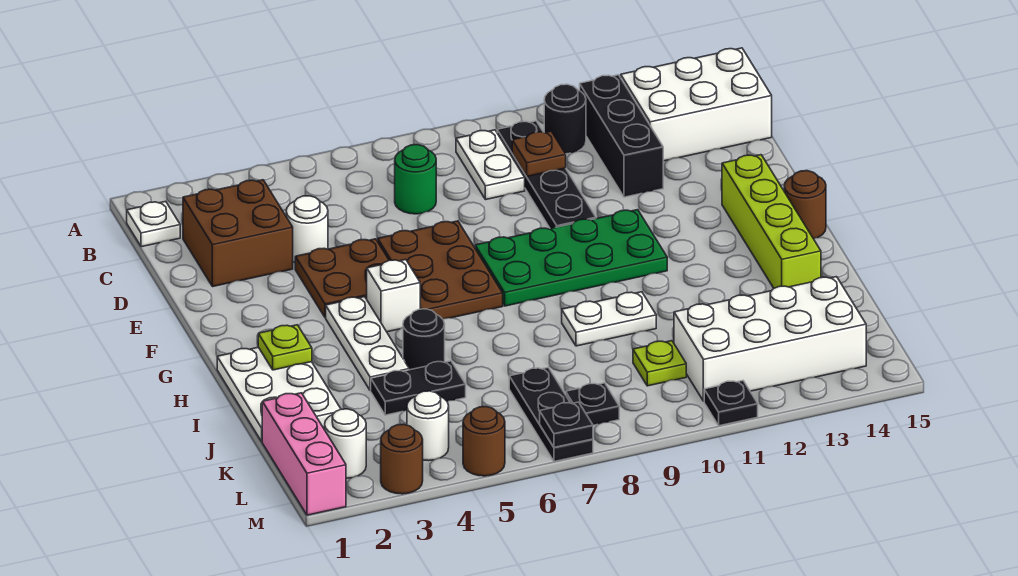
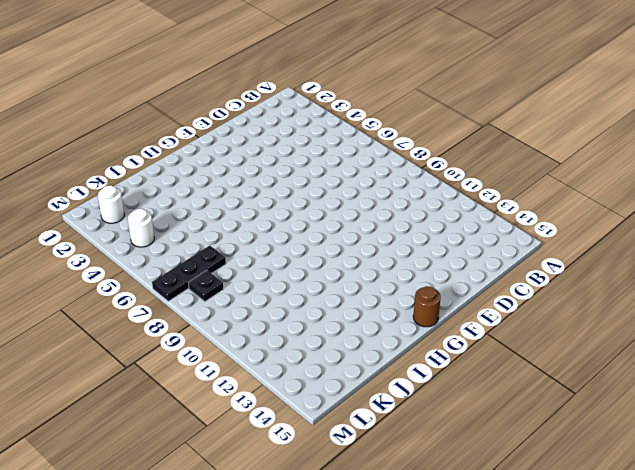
none -> white plate B1 level 1
none -> white plate B9:C9 level 1
none -> black plate B10:E10 level 1
none -> black round brick B11 level 1

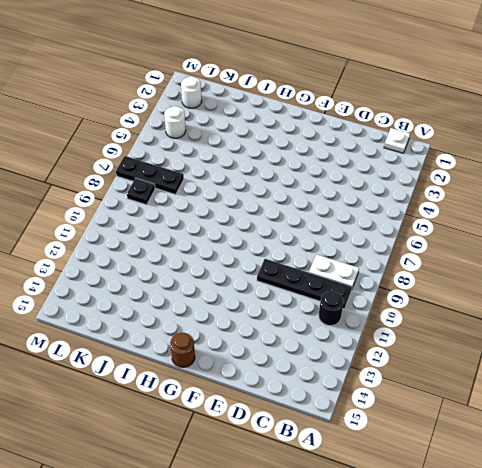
none -> black brick B12:D12 level 1
none -> white brick B13:C15 level 1
none -> brown brick C2:D3 level 1
none -> green round brick C7 level 1

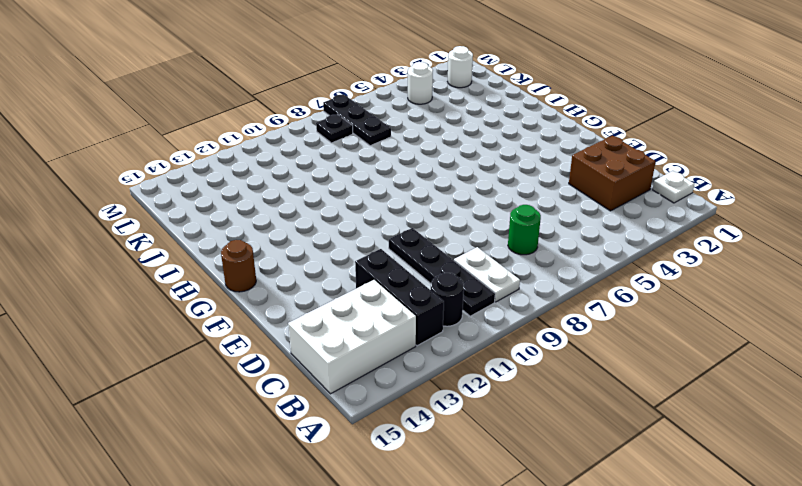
none -> white round brick D4 level 1
none -> brown plate E4:F5 level 1
none -> brown plate E6:G7 level 1
none -> green plate F8:G11 level 1

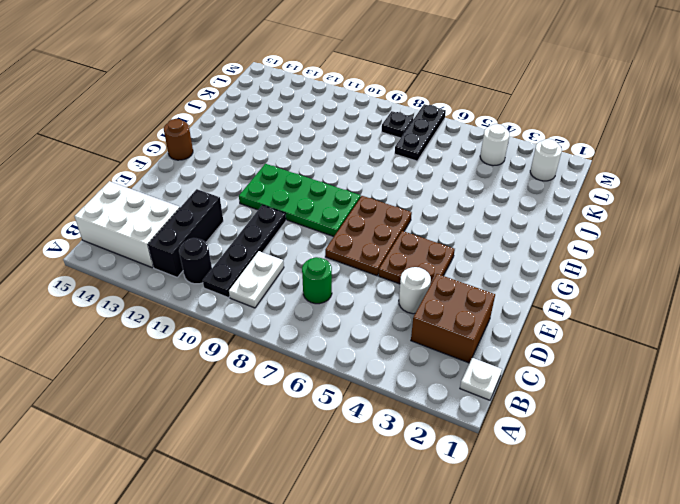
none -> lime brick F14:I14 level 1
none -> white plate G4:I4 level 1
none -> white brick G5 level 1
none -> white plate H1:J2 level 1

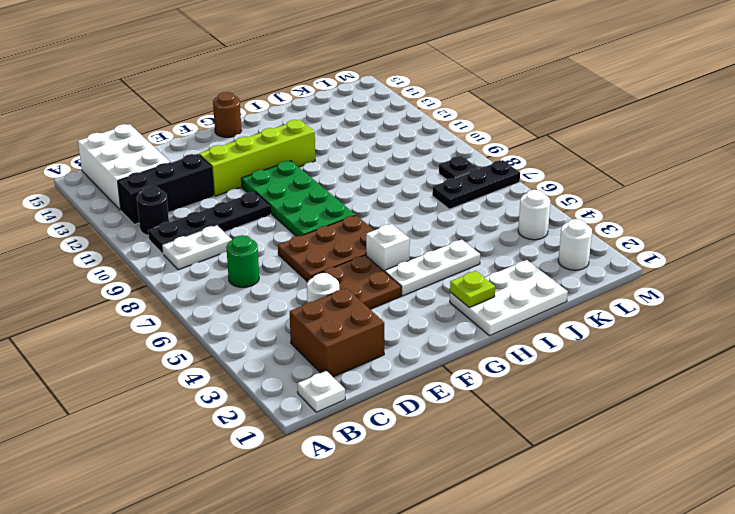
lime brick E12:H12 level 1 -> lime brick F14:I14 level 1
none -> black round brick I5 level 1
none -> white plate I9:I10 level 1
none -> black plate J4:J5 level 1
none -> pink brick K1:M1 level 1

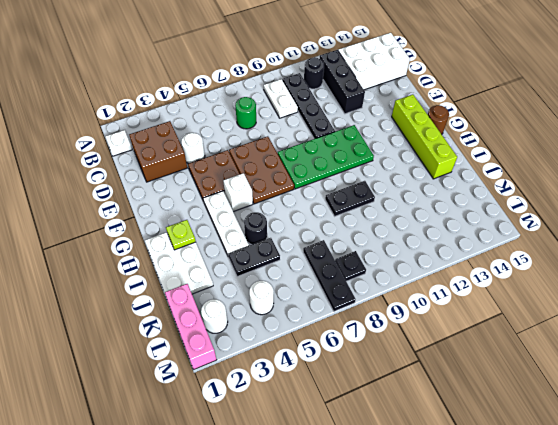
black plate I9:I10 level 1 -> white plate I9:I10 level 1
none -> lime plate K10 level 1
none -> white brick K11:L14 level 1
none -> brown round brick M3 level 1
none -> brown round brick M5 level 1

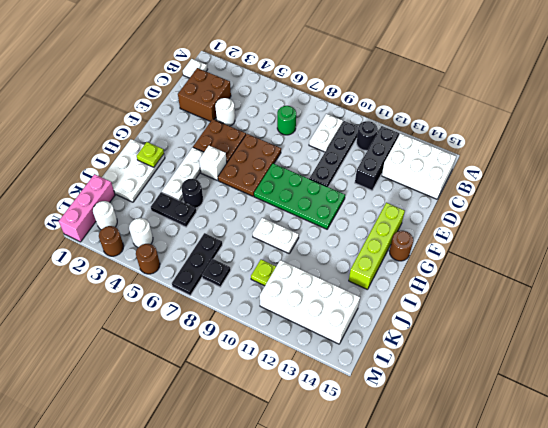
none -> black plate M11 level 1
none -> brown plate C10 level 2
none -> black plate M7 level 2

